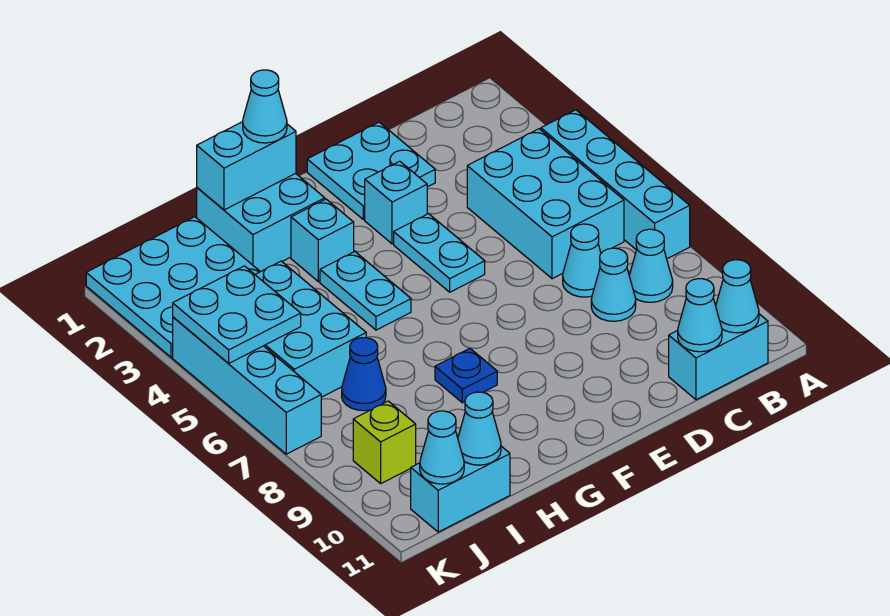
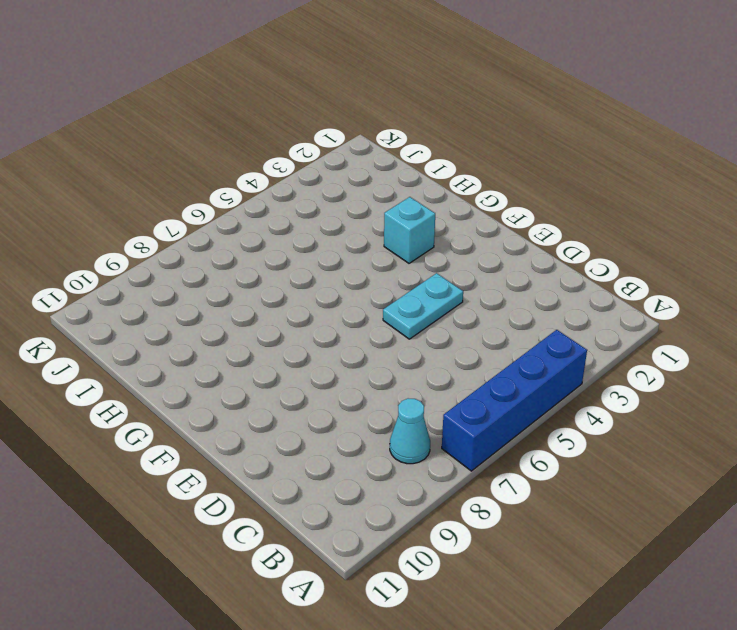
blue brick A4:A7 level 1 -> cyan brick A4:A7 level 1
none -> cyan brick B4:C6 level 1
none -> cyan brick B11:C11 level 1
none -> cyan cone C7 level 1

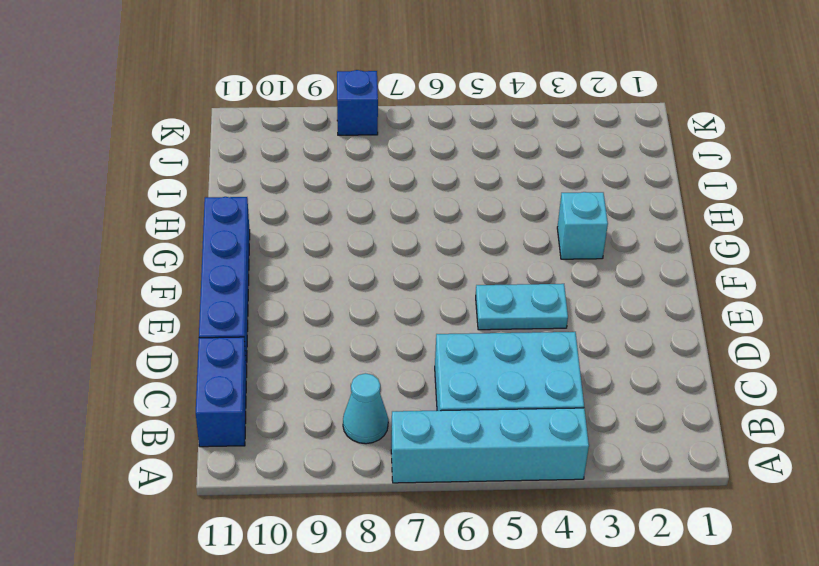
blue brick B11:C11 level 1 -> cyan brick B11:C11 level 1
blue brick D11:G11 level 1 -> none
blue brick K8 level 1 -> none
none -> cyan cone C7 level 1
none -> cyan cone C8 level 1
none -> cyan plate D1:E2 level 1

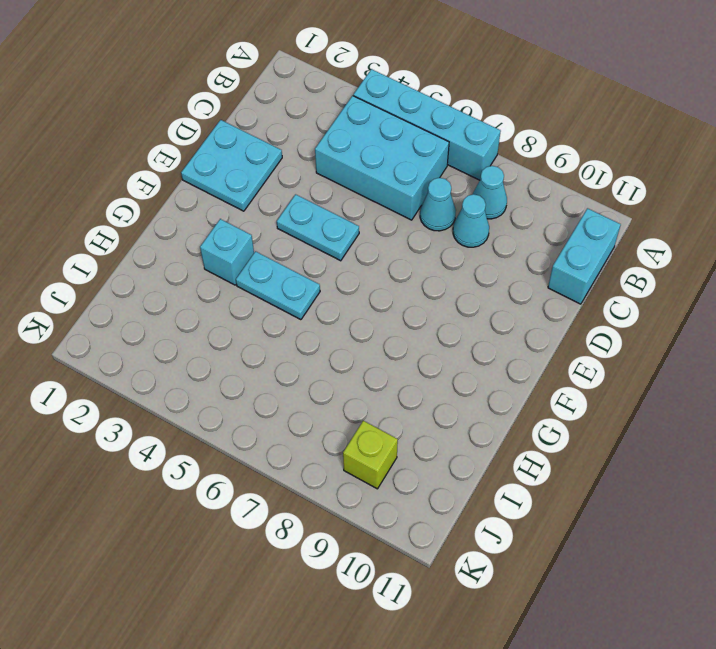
none -> cyan brick E3 level 1
none -> cyan brick G1:H2 level 1
none -> blue plate G8 level 1

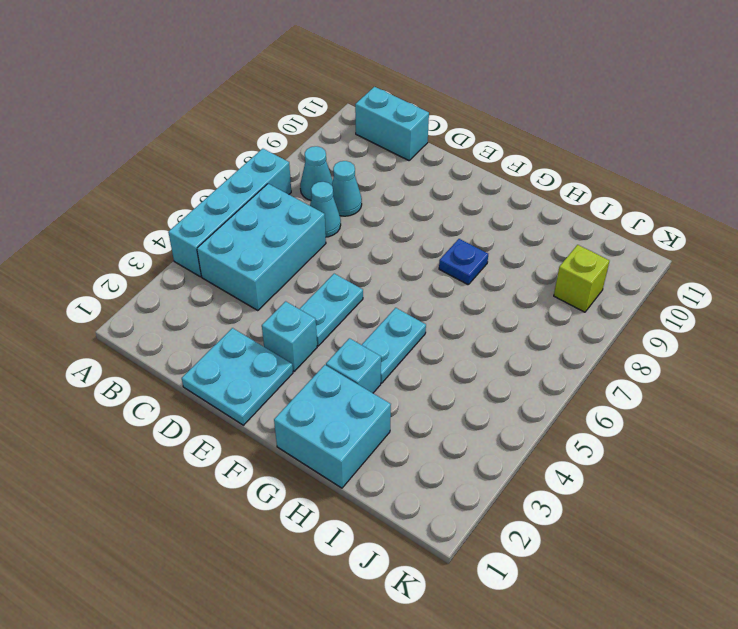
none -> cyan plate I1:K3 level 1
none -> cyan brick I4:J6 level 1
none -> blue cone I7 level 1

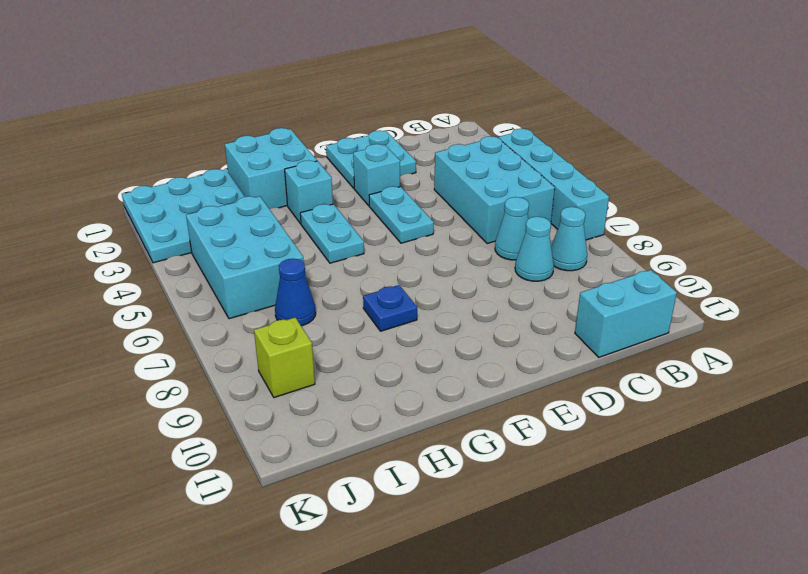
none -> cyan brick I11:J11 level 1
none -> cyan brick K4:K7 level 1
none -> cyan cone B11 level 2

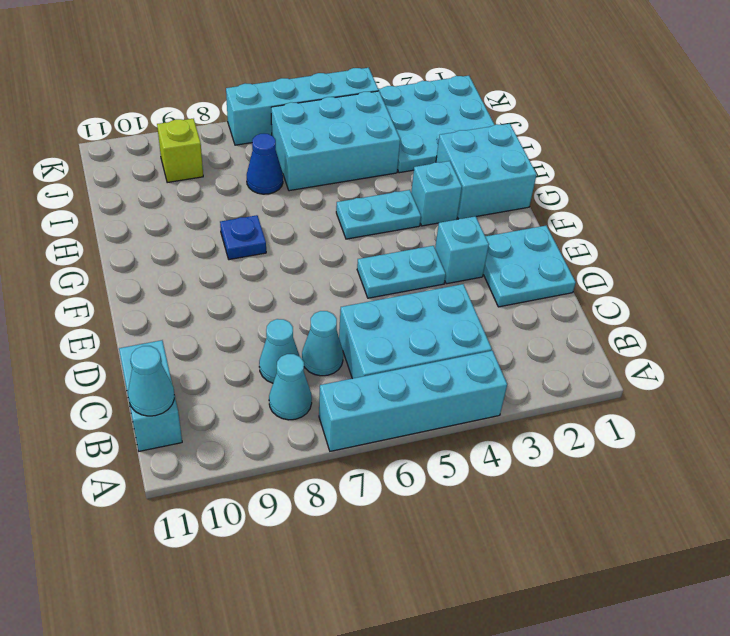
none -> cyan brick I11:J11 level 1
none -> cyan cone C11 level 2
none -> cyan brick G1:H1 level 2

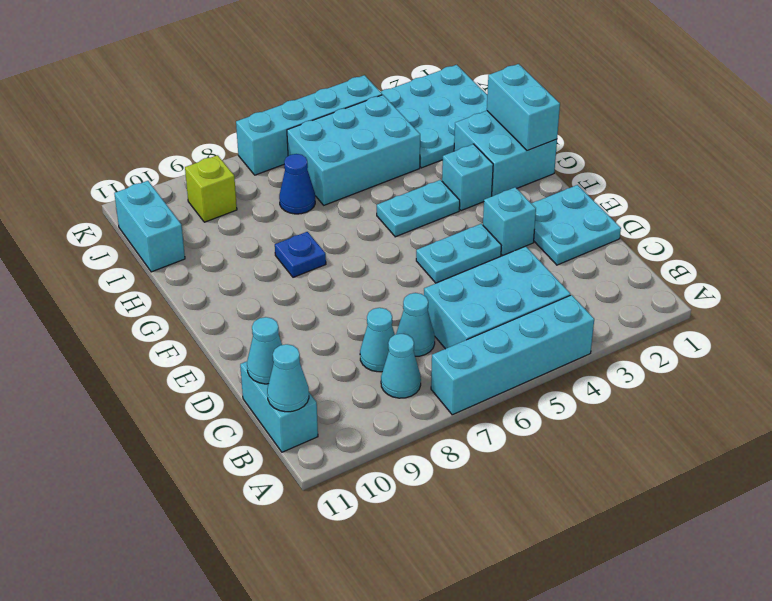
none -> cyan cone I11 level 2
none -> cyan plate J4:K5 level 2
none -> cyan cone J11 level 2

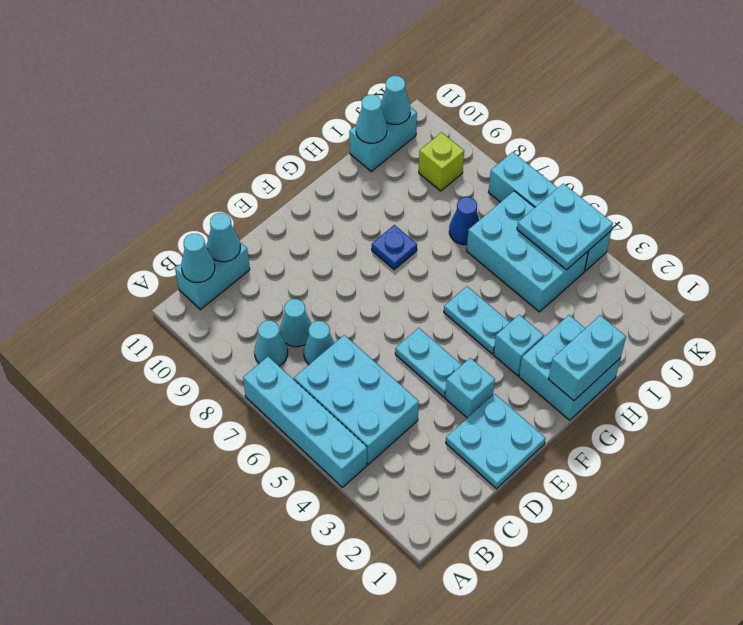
none -> cyan plate I1:K3 level 1
none -> cyan cone G1 level 3

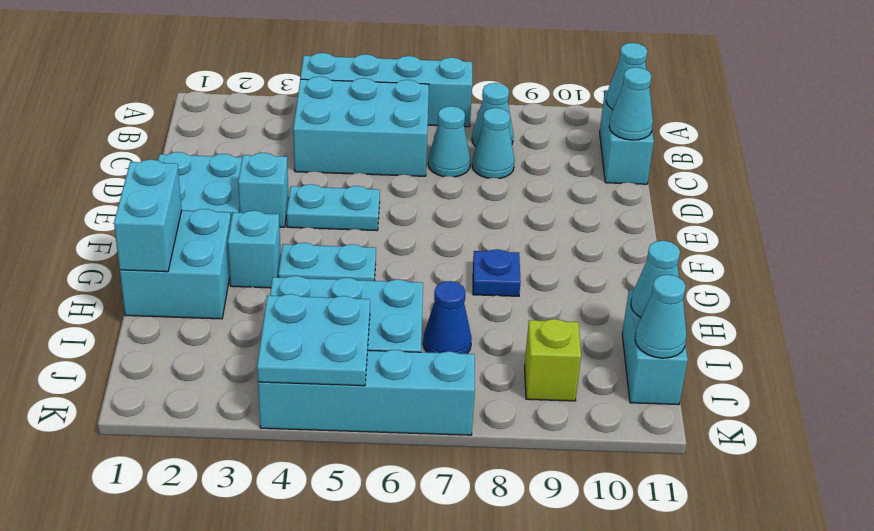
none -> cyan plate I1:K3 level 1
none -> cyan cone G1 level 3

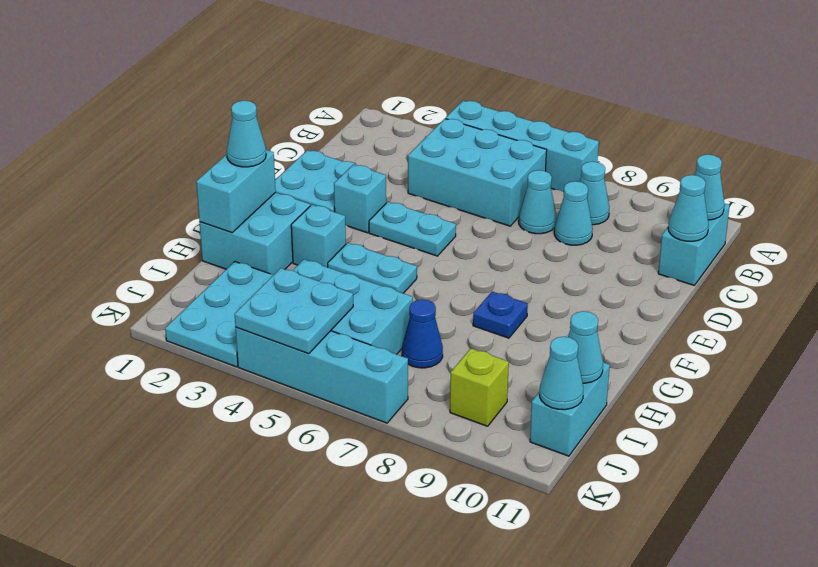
cyan plate I2:K3 level 1 -> cyan plate I1:K3 level 1

